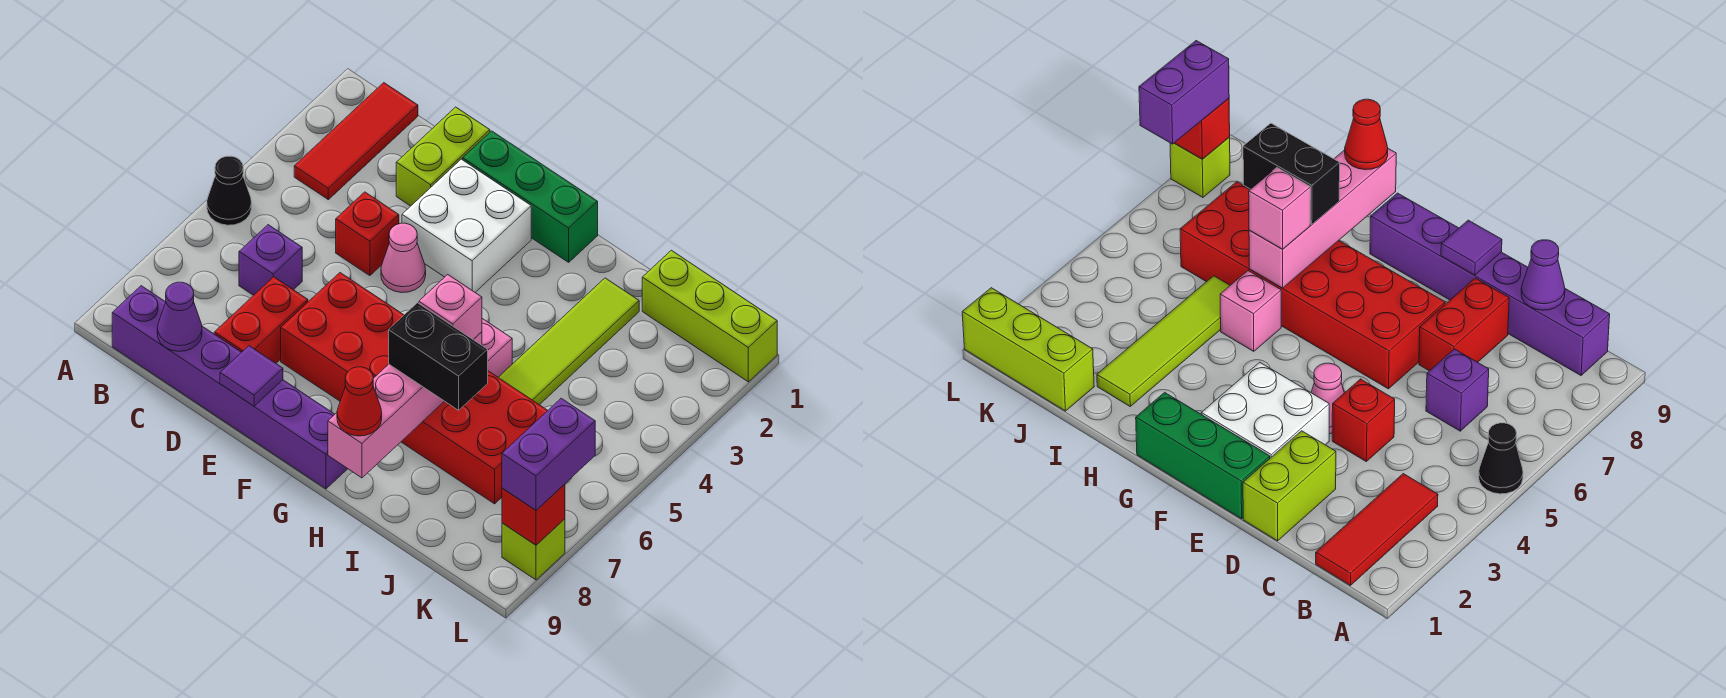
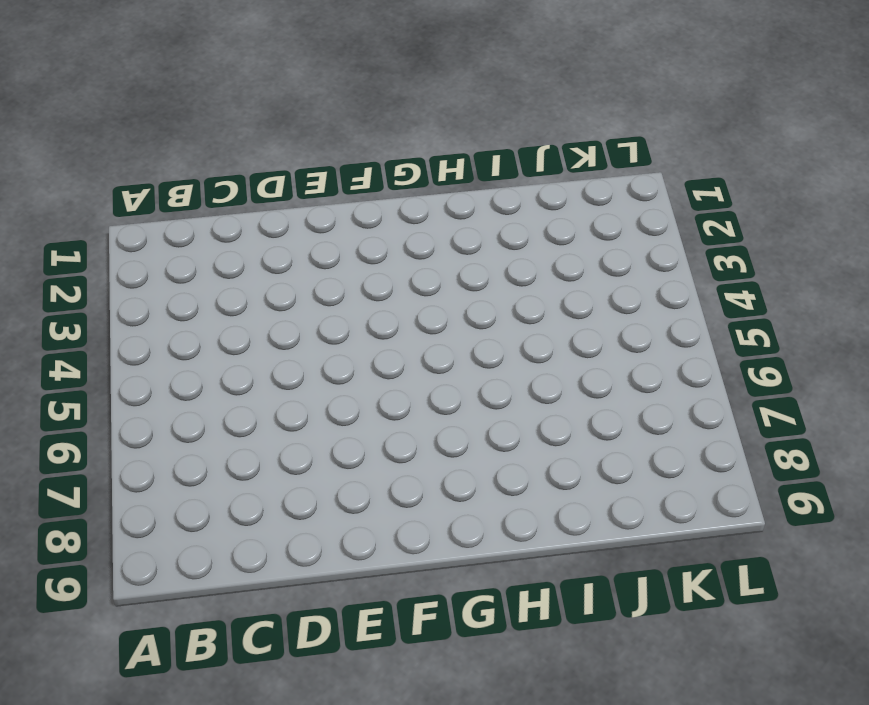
none -> black cone A5 level 1
none -> red tile B1:B3 level 1
none -> purple brick B9:G9 level 1

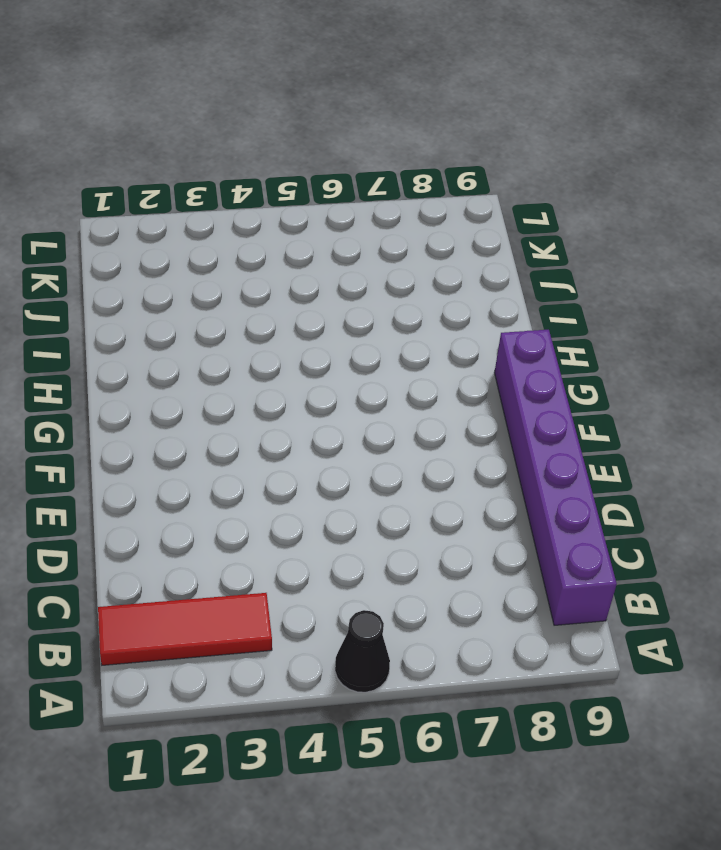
none -> purple brick C6 level 1
none -> lime brick D1:D2 level 1
none -> red brick D4 level 1

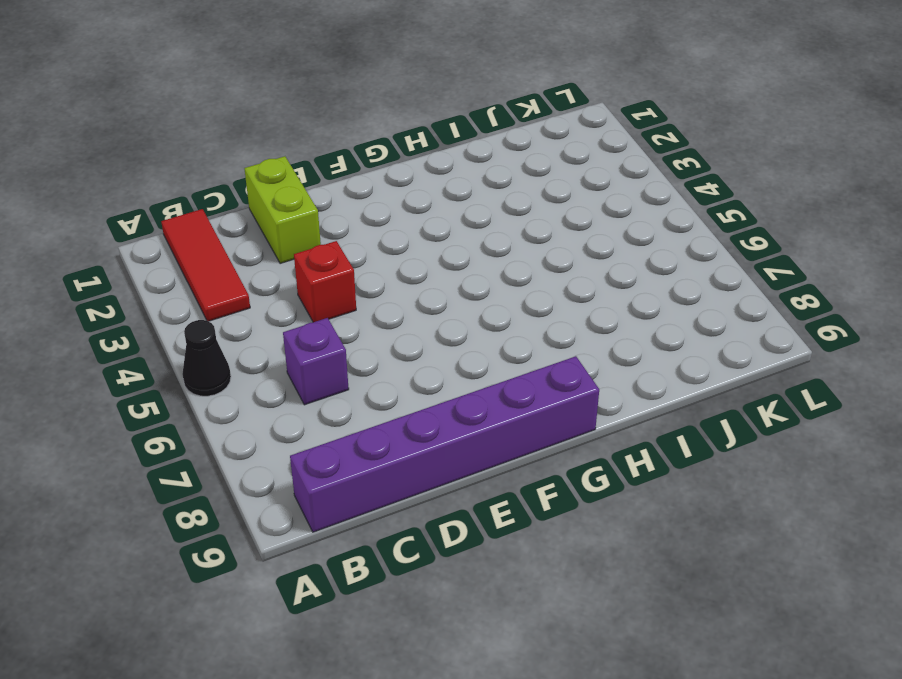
none -> red brick D7:D8 level 1
none -> green brick E1:G1 level 1
none -> white brick E2:F3 level 1

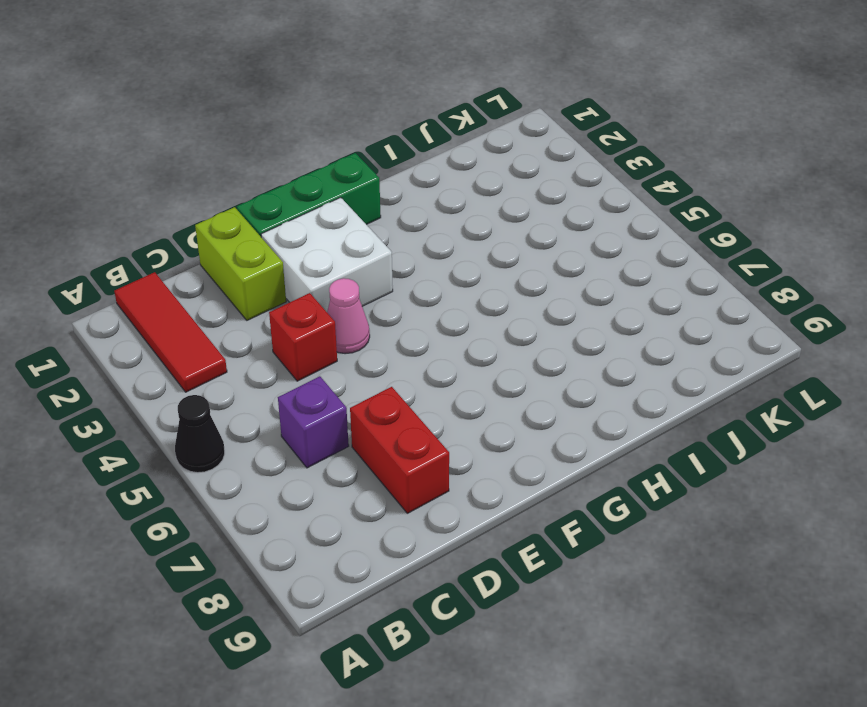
none -> purple brick B9:G9 level 1
none -> red brick E6:J7 level 1
none -> pink brick H5 level 1

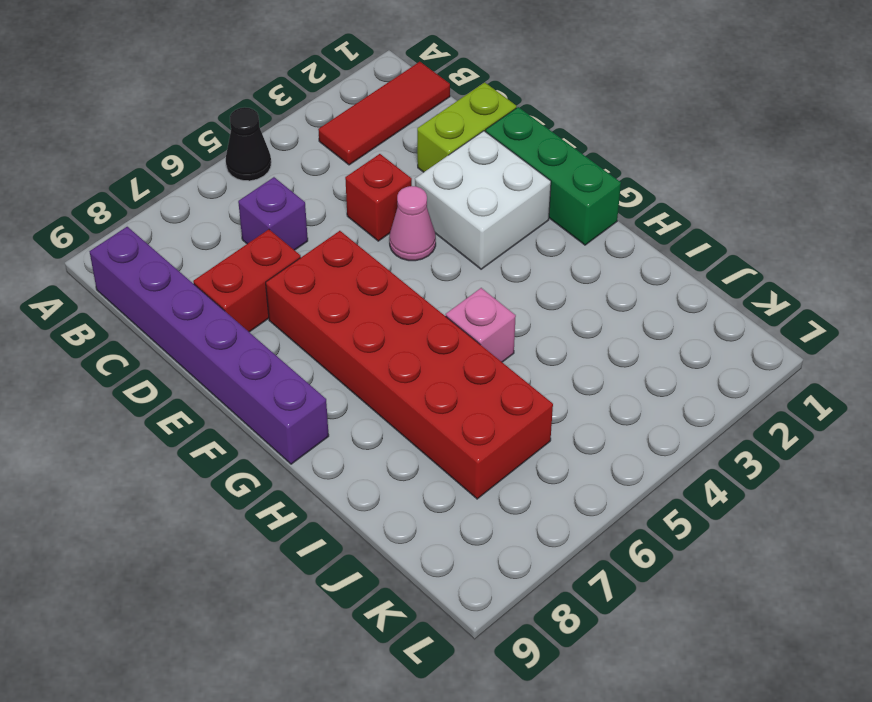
none -> lime tile I2:I5 level 1
none -> lime brick J1:L1 level 1
none -> lime brick L8 level 1

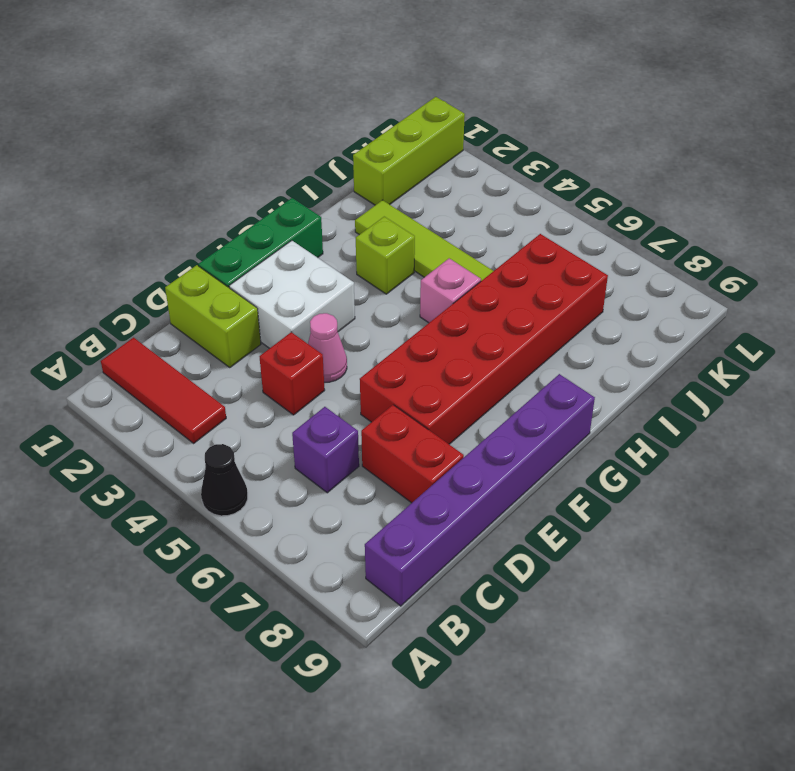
lime brick H3 level 1 -> lime brick L8 level 1
none -> purple cone C9 level 2
none -> purple tile E9 level 2
none -> pink brick H6:H9 level 2

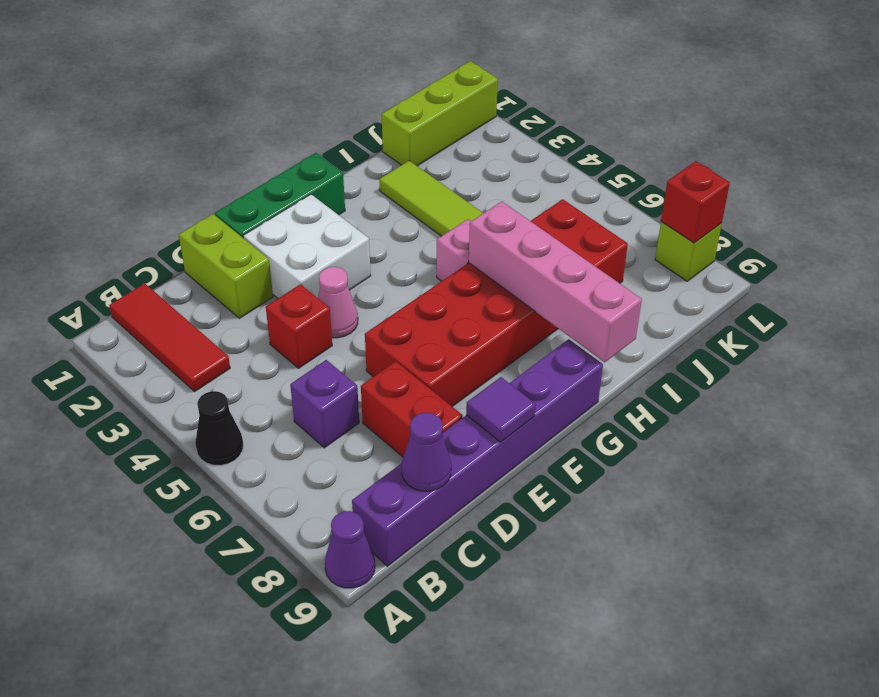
purple cone A9 level 1 -> none
none -> pink brick H6 level 3
none -> black brick H7:I7 level 3
none -> red cone H9 level 3

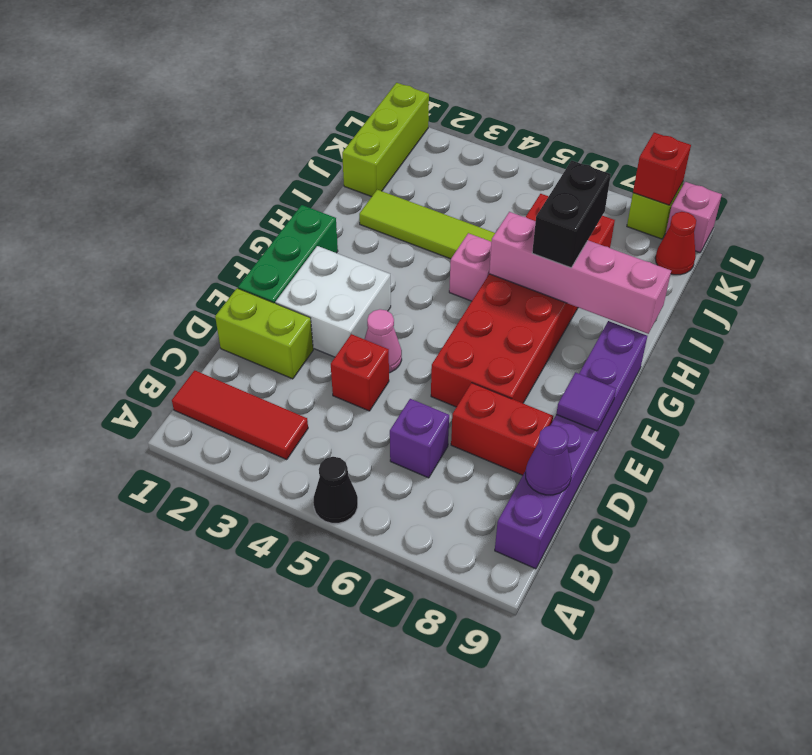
red cone K9 level 1 -> red cone H9 level 3
pink brick L9 level 1 -> pink brick H6 level 3
none -> purple brick L7:L8 level 3

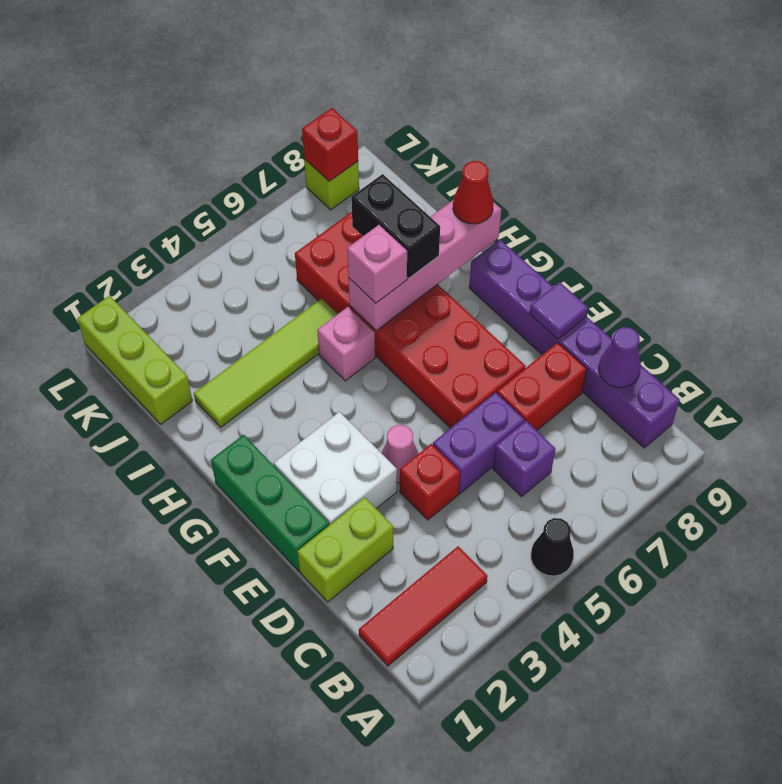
purple brick D5:D6 level 1 -> purple brick L7:L8 level 3

